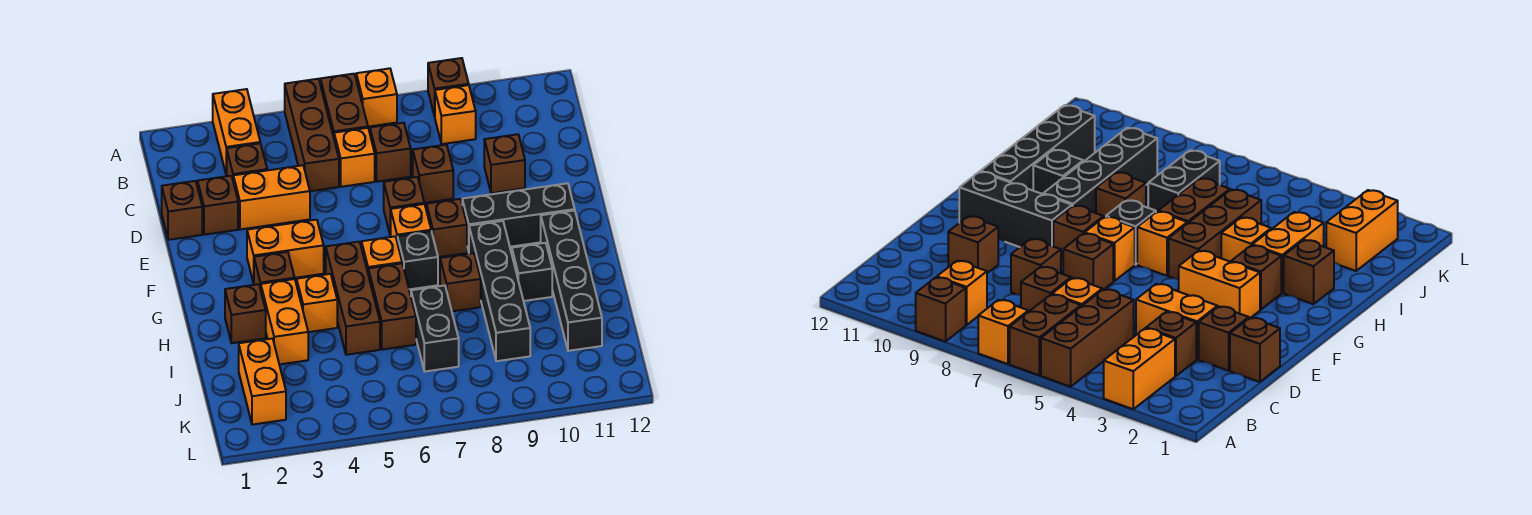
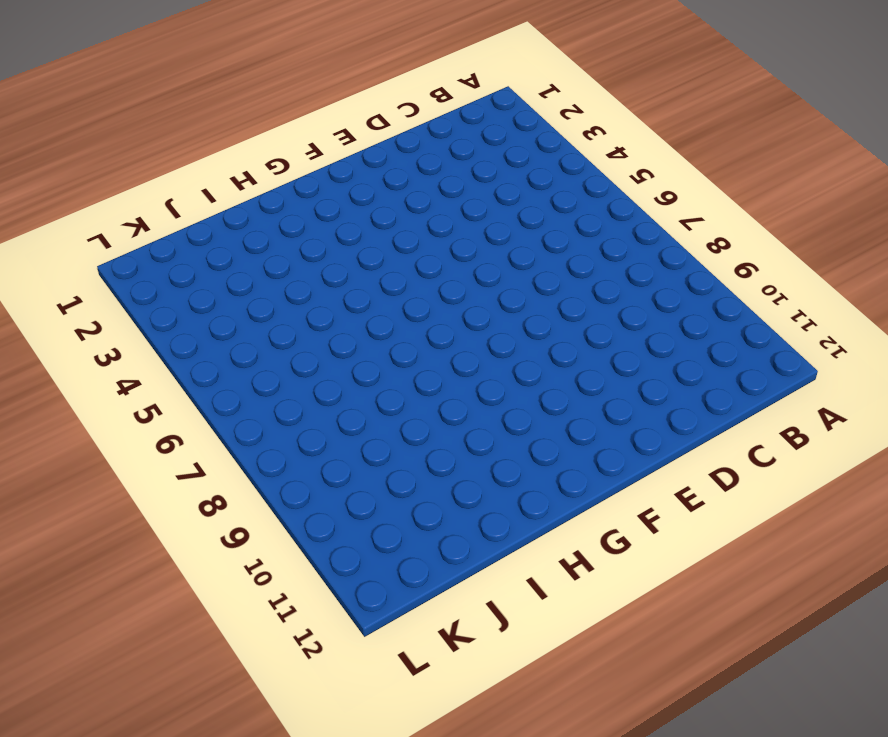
none -> orange brick A3:B3 level 1
none -> brown brick A5:C5 level 1
none -> brown brick A6:B6 level 1
none -> orange brick A7 level 1

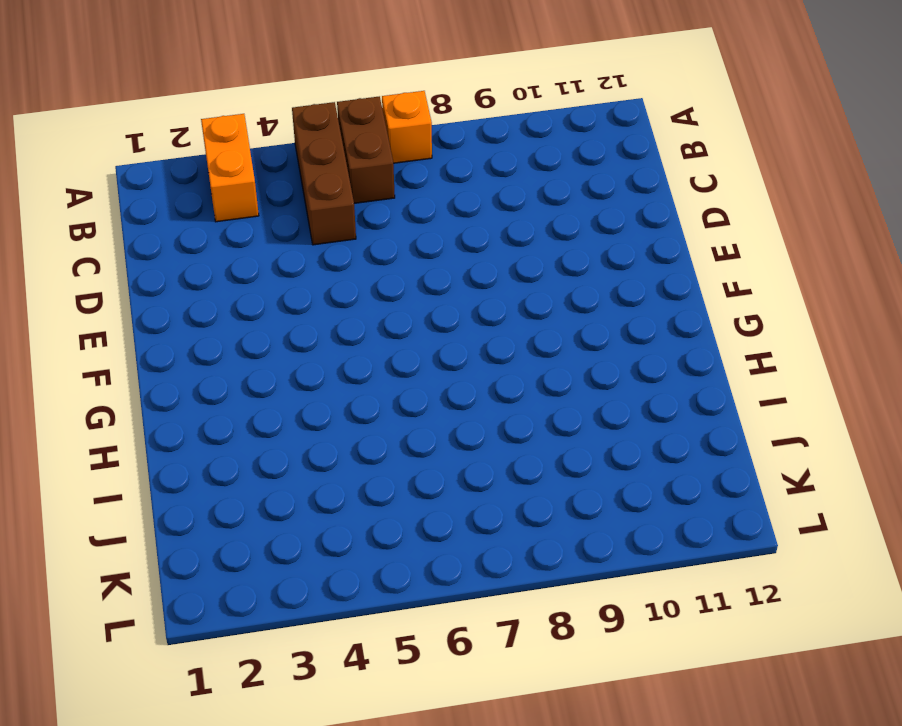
none -> brown brick A9 level 1
none -> orange brick B9 level 1
none -> brown brick C3 level 1
none -> orange brick C6 level 1

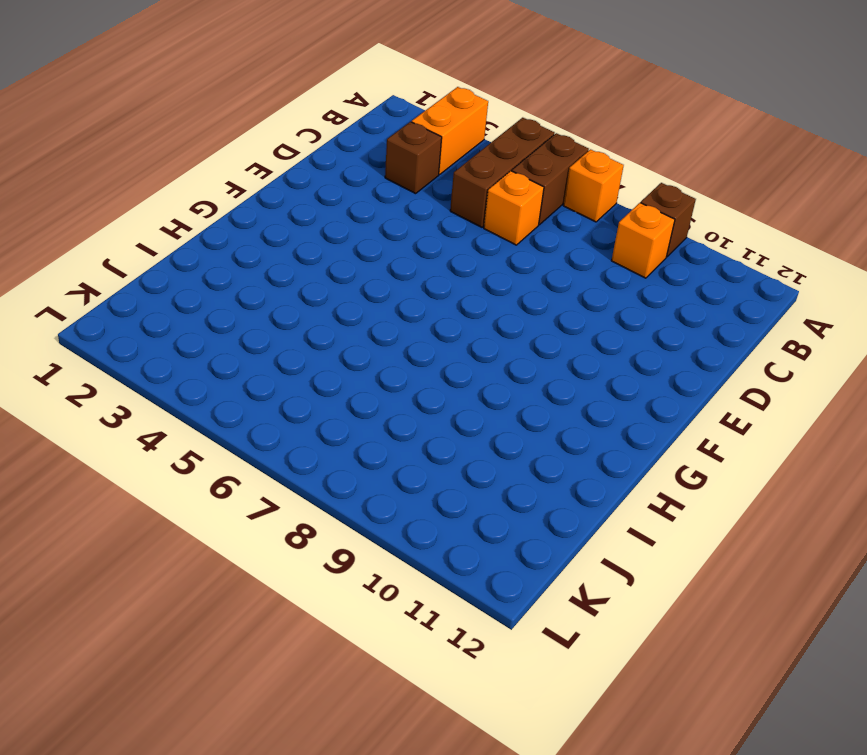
none -> brown brick C7 level 1
none -> brown brick D1 level 1
none -> brown brick D2 level 1
none -> orange brick D3:D4 level 1

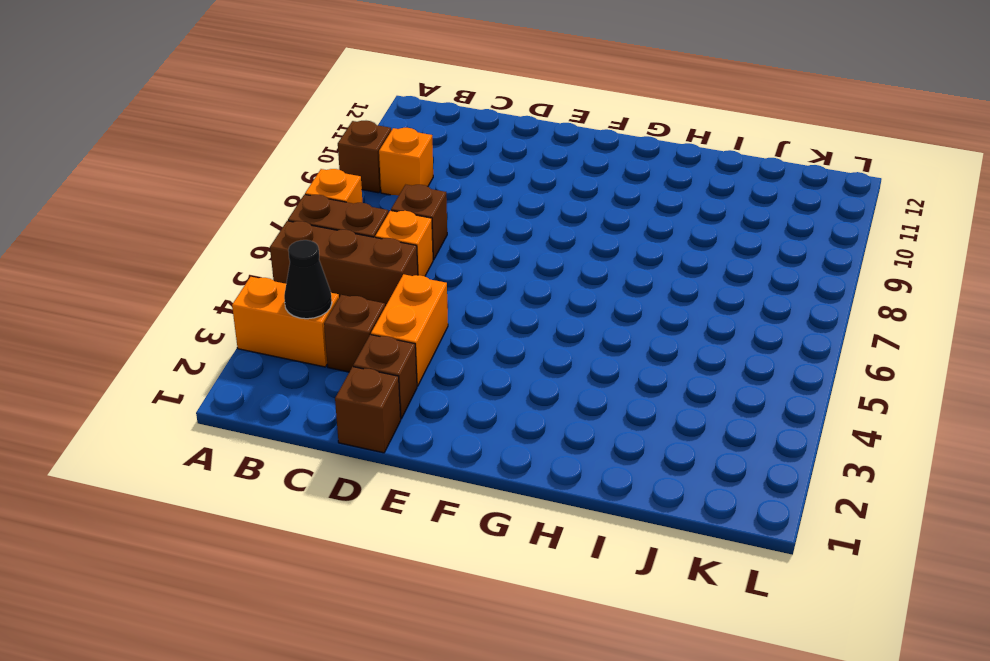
black cone B3 level 2 -> none
none -> brown brick D8 level 1
none -> brown brick D10 level 1
none -> brown brick E7 level 1
none -> orange brick F3:F4 level 1

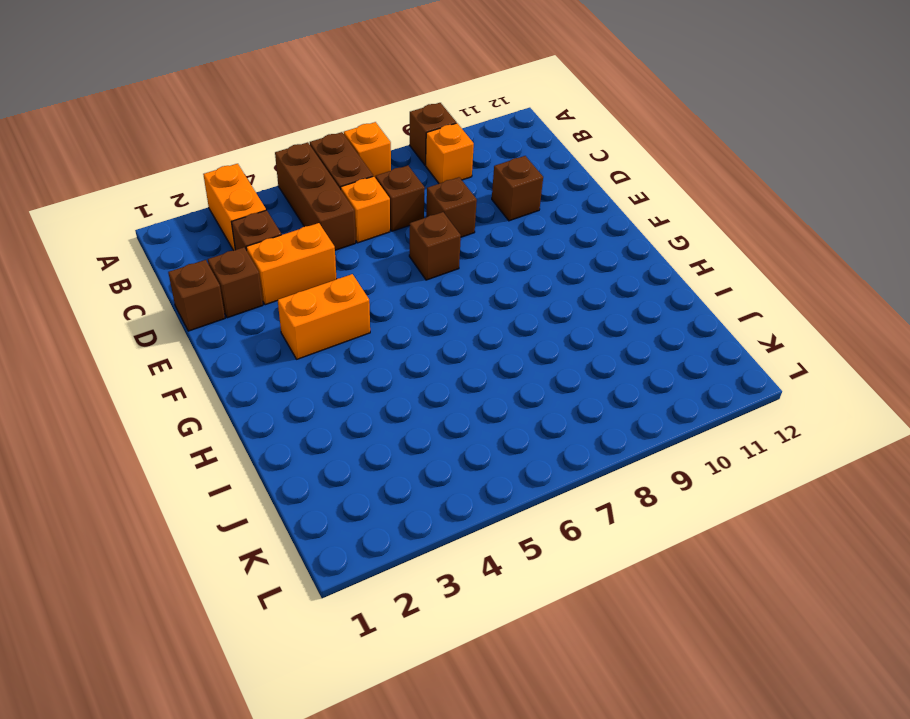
none -> orange brick F7 level 1
none -> brown brick F8 level 1
none -> black brick F9:F11 level 1
none -> brown brick G3 level 1

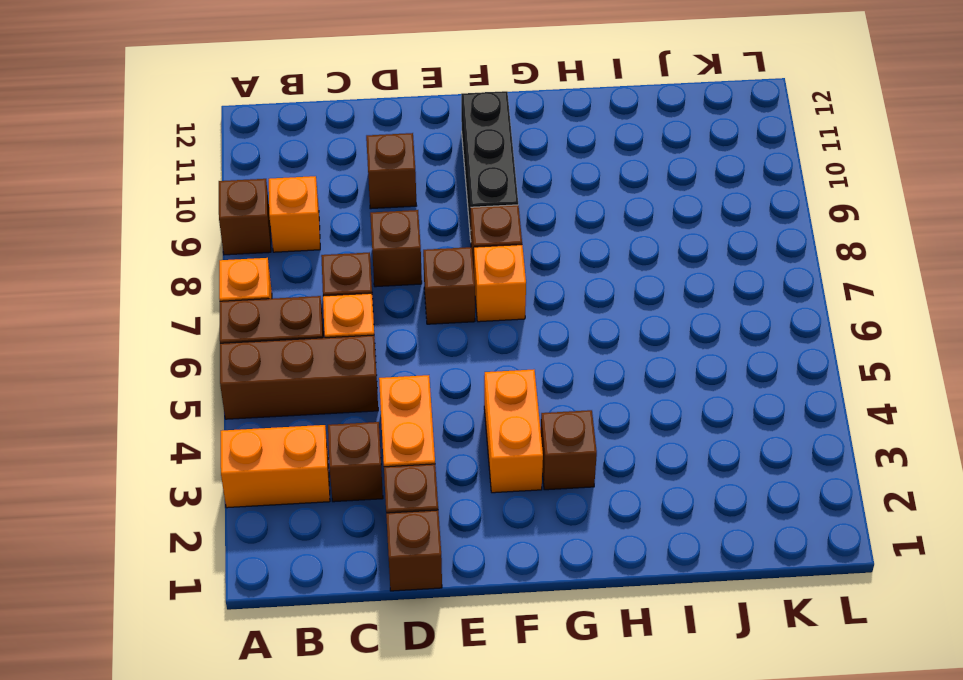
none -> brown brick G5:I5 level 1
none -> orange brick G6 level 1
none -> black brick G7 level 1
none -> black brick G9:J9 level 1

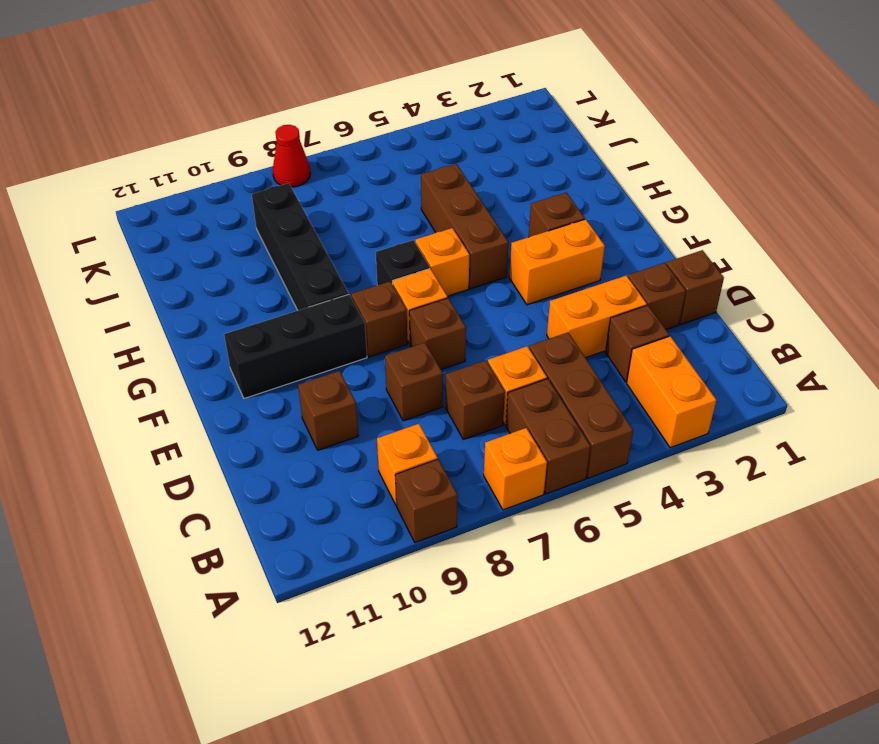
red cone L8 level 1 -> none
none -> black brick G11:J11 level 1
none -> brown brick H2 level 1
none -> orange brick H3:I3 level 1
none -> orange brick H4 level 1

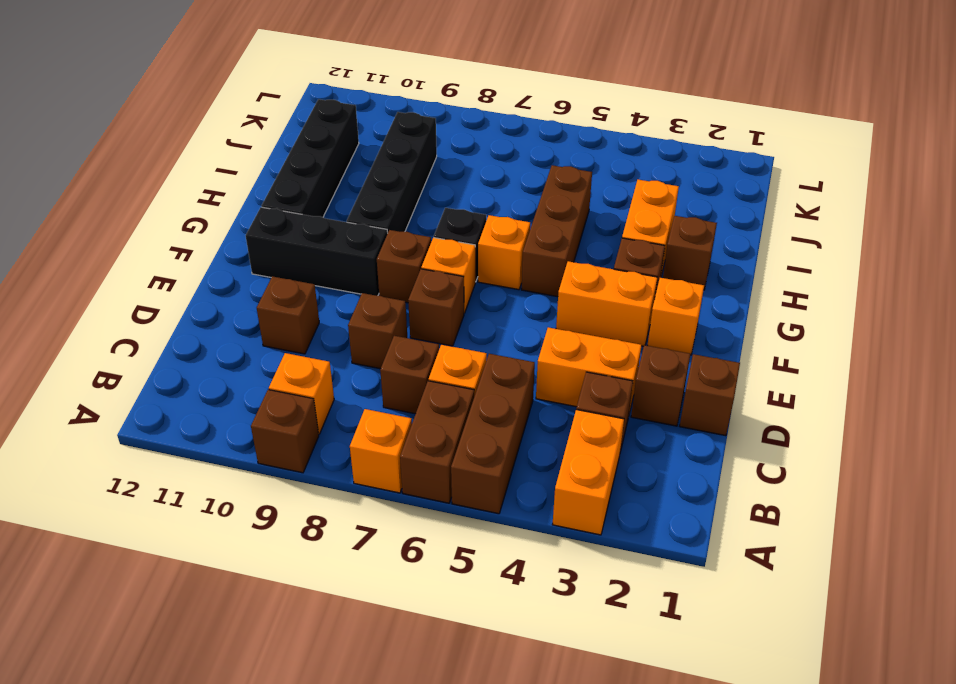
orange brick F2 level 1 -> orange brick H4 level 1
none -> brown brick H6:I6 level 1
none -> brown brick H8 level 1
none -> black brick H10 level 1
none -> black brick I7:J7 level 1

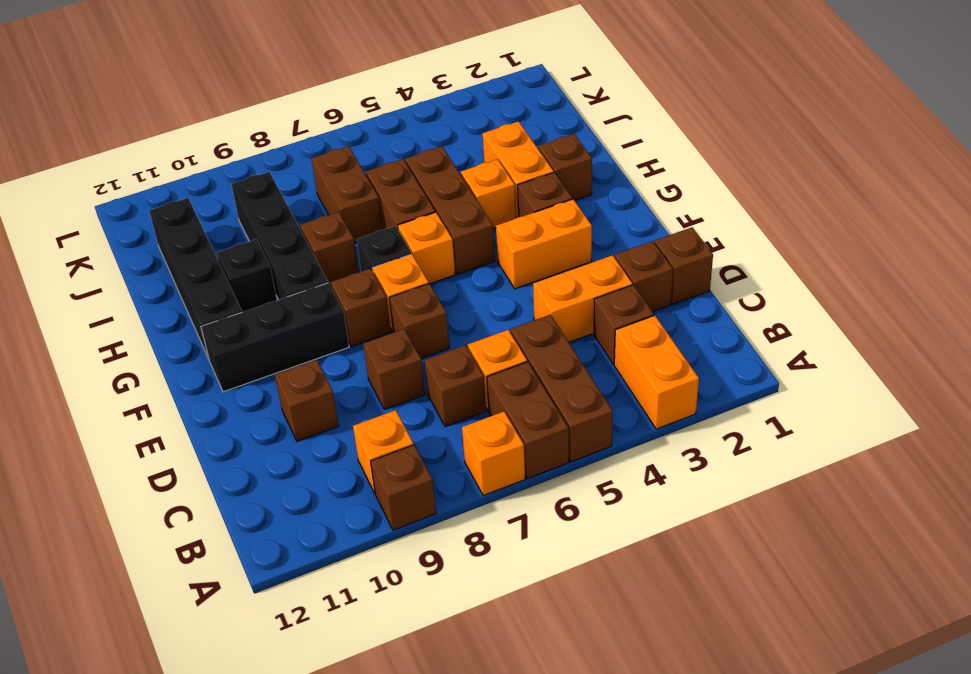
brown brick I7:J7 level 1 -> black brick I7:J7 level 1
none -> orange brick J2:K2 level 1

